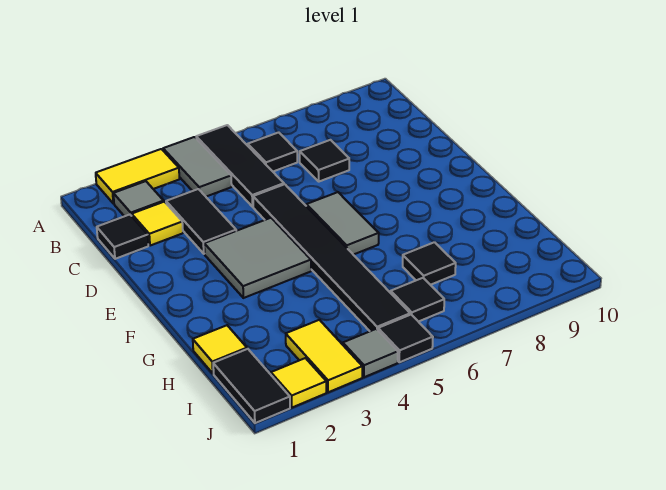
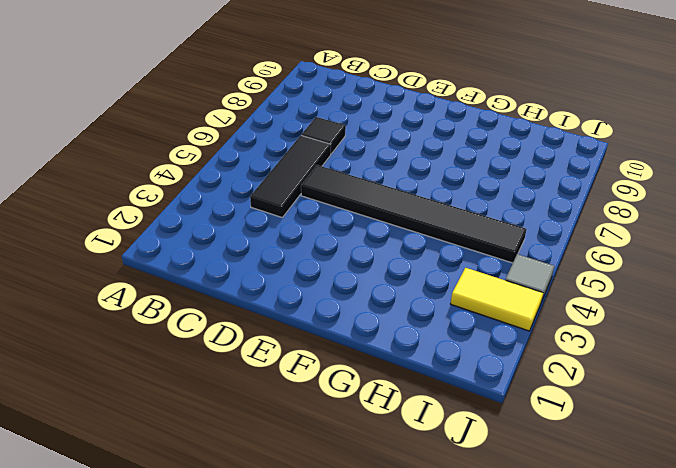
black tile C4:C6 level 1 -> black tile A5:C5 level 1
none -> yellow tile A2:A3 level 1
none -> grey tile A4:B4 level 1
none -> grey tile B2 level 1

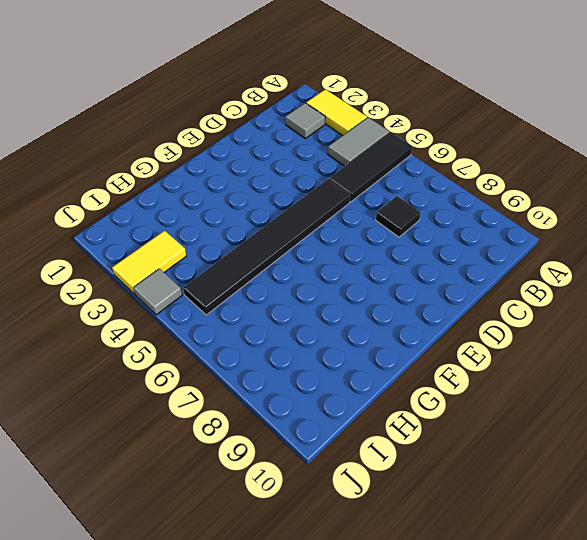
none -> black tile B6 level 1
none -> black tile C1 level 1
none -> yellow tile C2 level 1

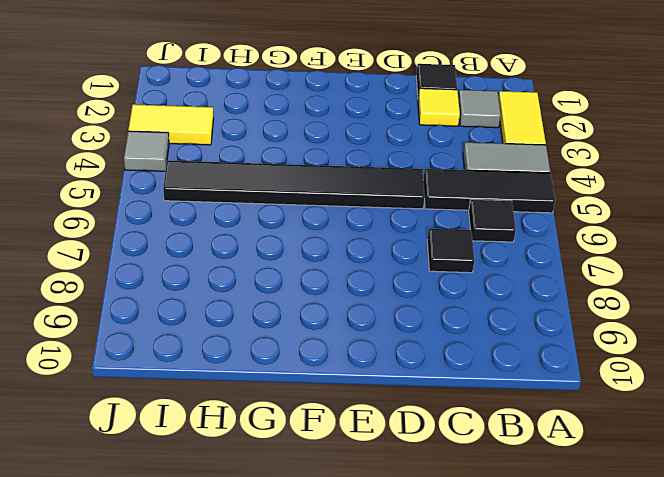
none -> black tile C3:D3 level 1
none -> grey tile E3:F4 level 1
none -> grey tile E6:F6 level 1

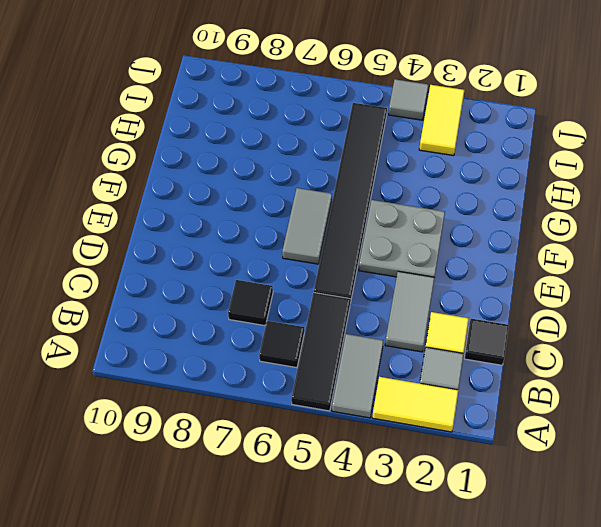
grey tile C3:D3 level 1 -> black tile C3:D3 level 1
grey plate E3:F4 level 1 -> grey tile E3:F4 level 1
none -> yellow tile H1 level 1
none -> black tile H7 level 1
none -> black tile I1:J1 level 1

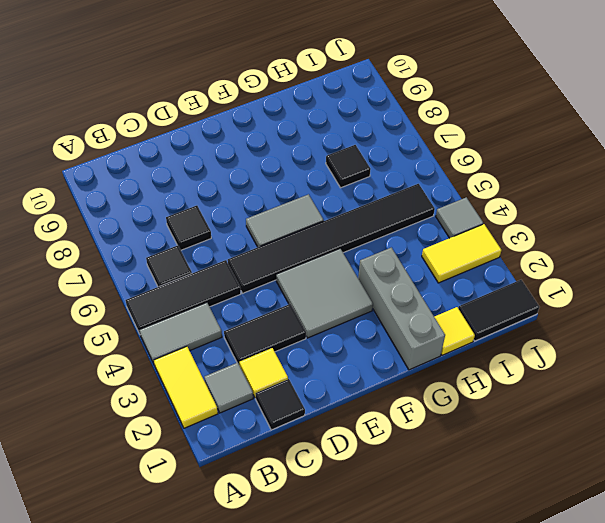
grey brick G1:G3 level 1 -> none
none -> black tile I6 level 1
none -> yellow tile J2 level 1
none -> black tile J5 level 1

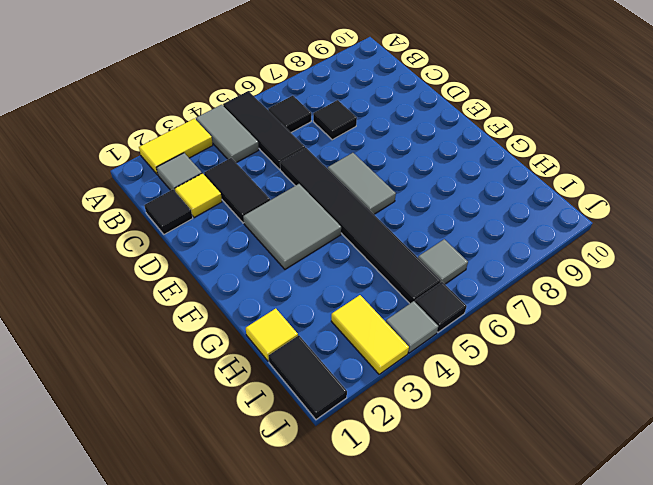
grey tile I6 level 1 -> black tile I6 level 1
none -> black tile H7 level 1
none -> yellow tile J2 level 1

